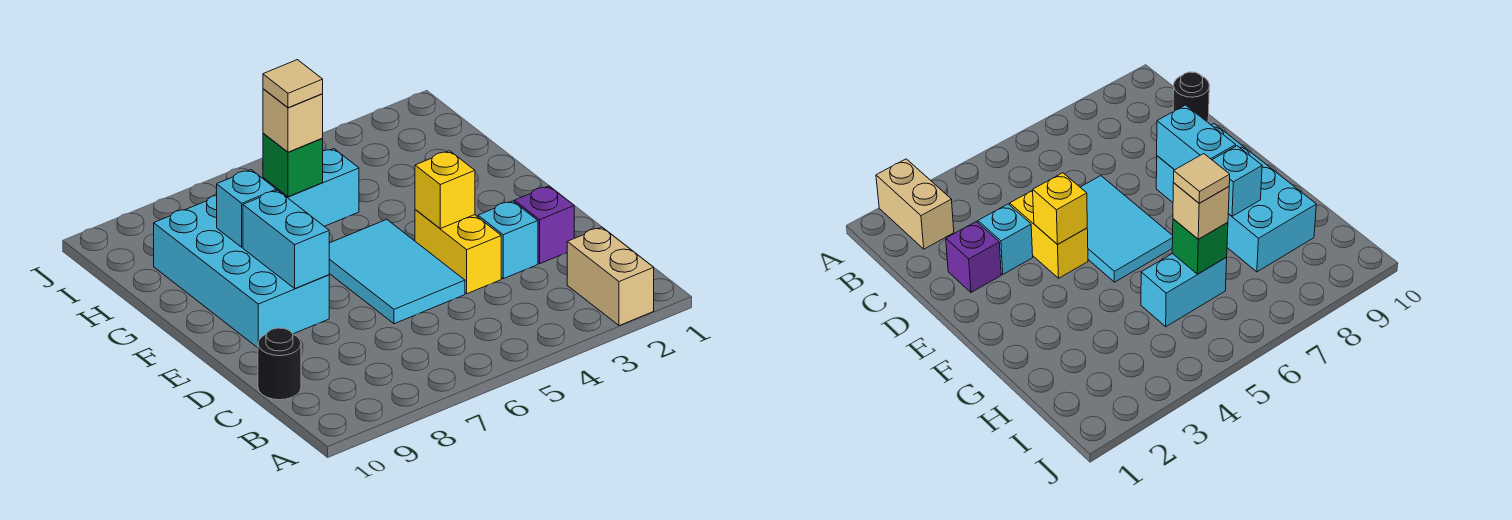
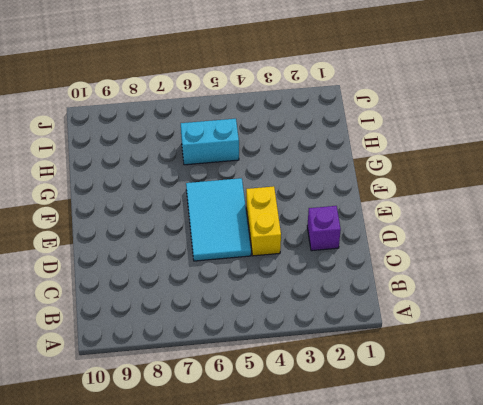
none -> tan brick A2:B2 level 1
none -> black round brick C10 level 1
none -> cyan brick D3 level 1

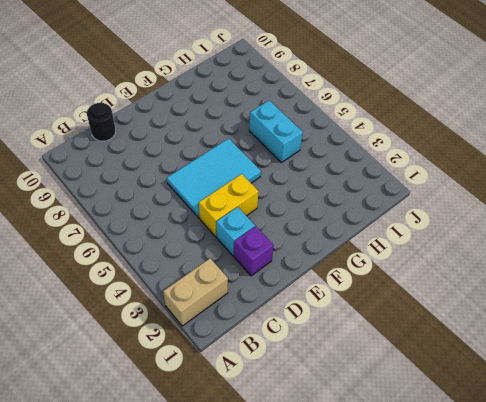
none -> cyan brick E8:H9 level 1
none -> yellow brick E4 level 2
none -> cyan brick E8:F8 level 2

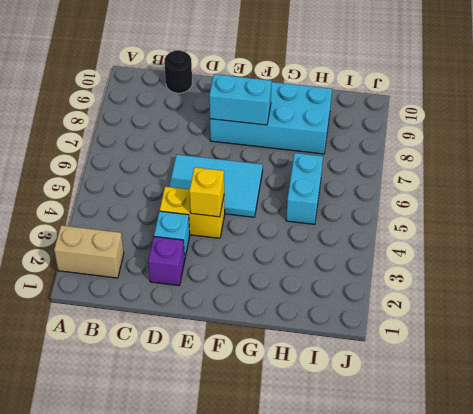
none -> cyan brick G8 level 2
none -> green brick H6 level 2
none -> tan brick H6 level 3

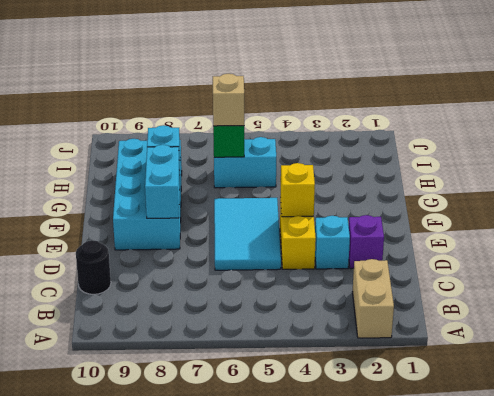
none -> tan tile H6 level 4

